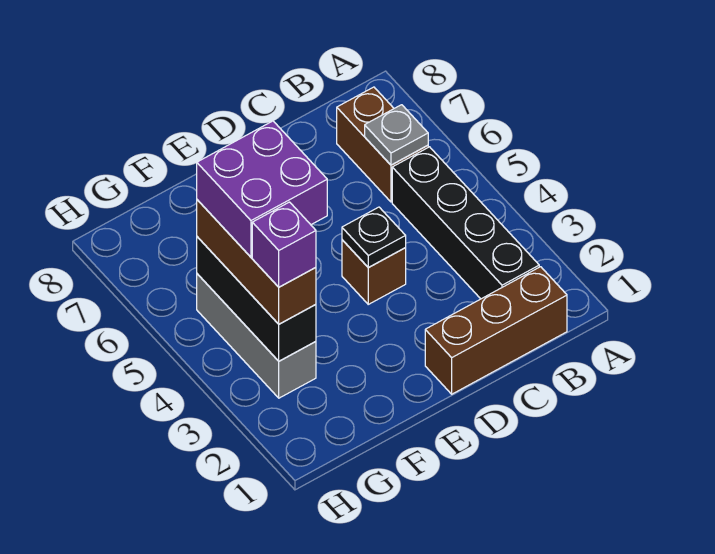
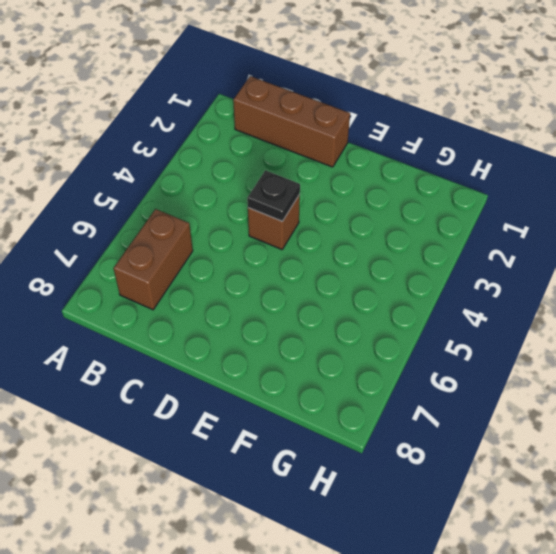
none -> black brick B2:B5 level 1
none -> grey brick G3:G5 level 1

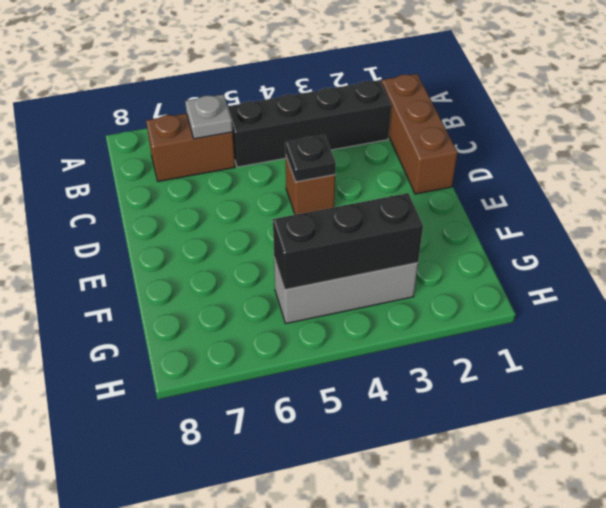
none -> brown brick G3:G5 level 3
none -> purple brick F4:G5 level 4

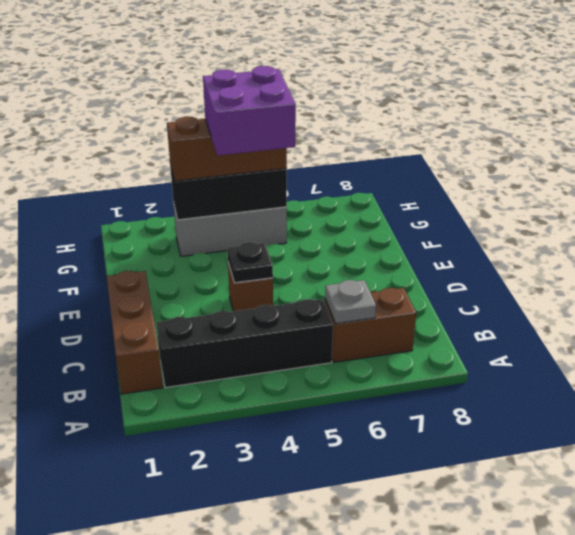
none -> purple brick G3 level 4

